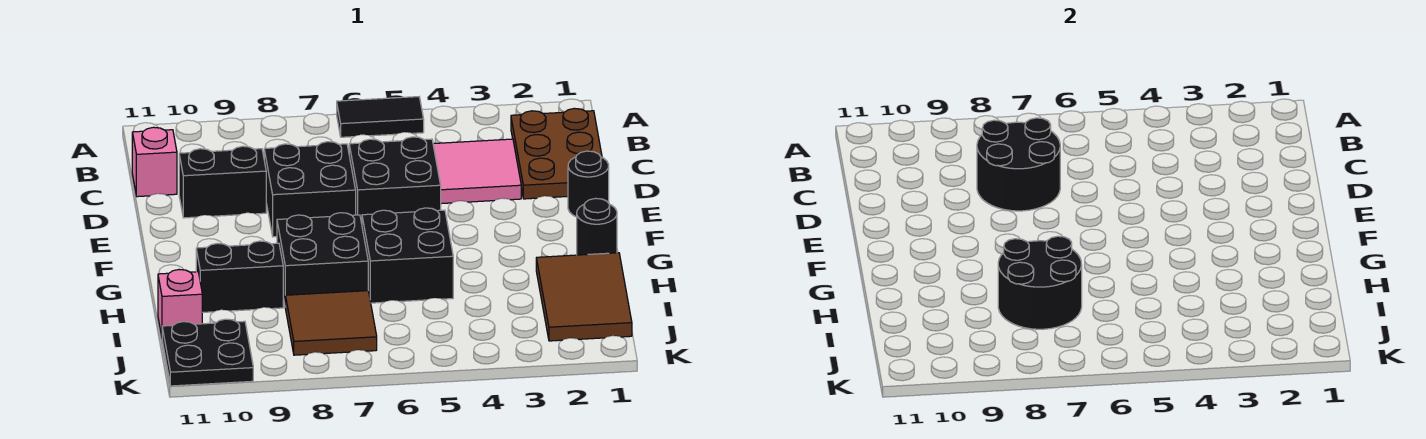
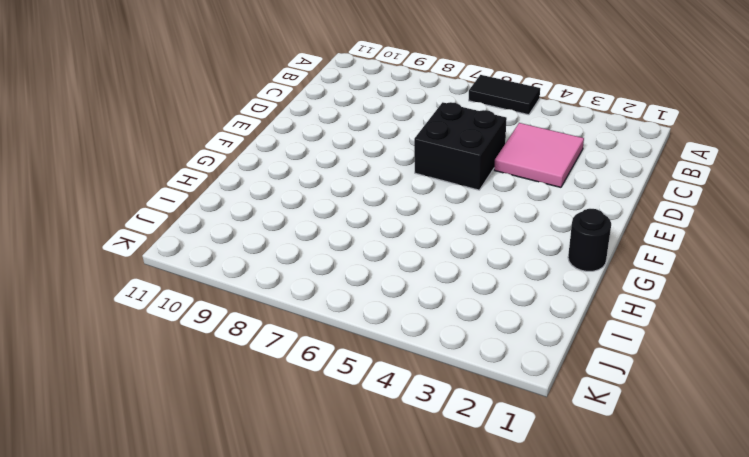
none -> brown plate B1:D2 level 1
none -> pink brick C11 level 1
none -> black brick D7:E8 level 1

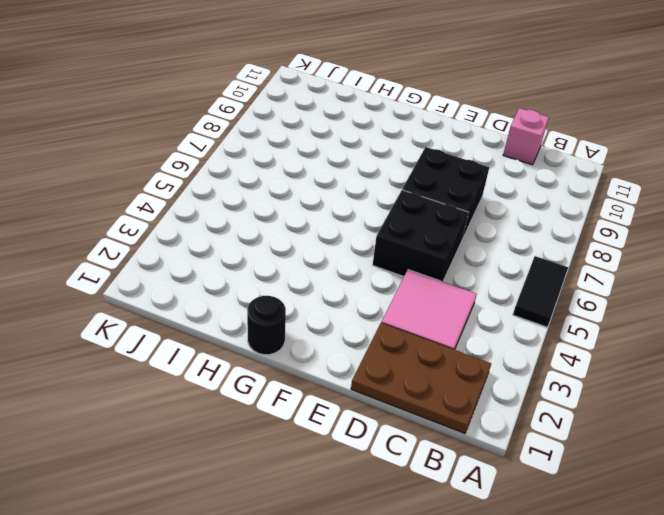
none -> black brick D9:D10 level 1
none -> black round brick E1 level 1
none -> black brick G5:H6 level 1

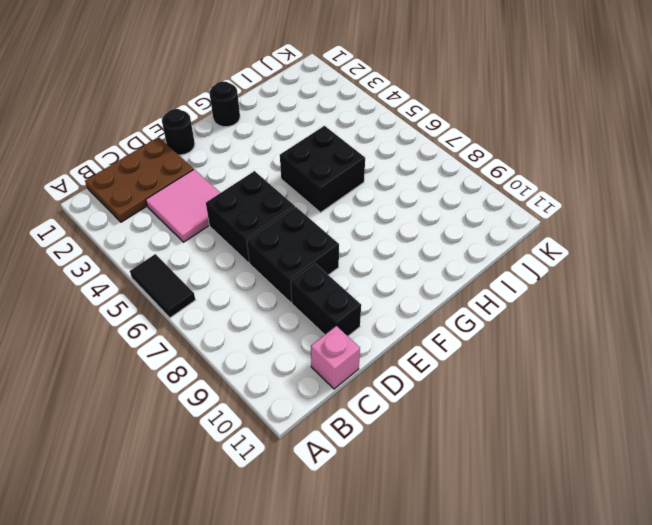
none -> black brick G7:H8 level 1
none -> brown tile H1:J2 level 1
none -> black brick H9:H10 level 1

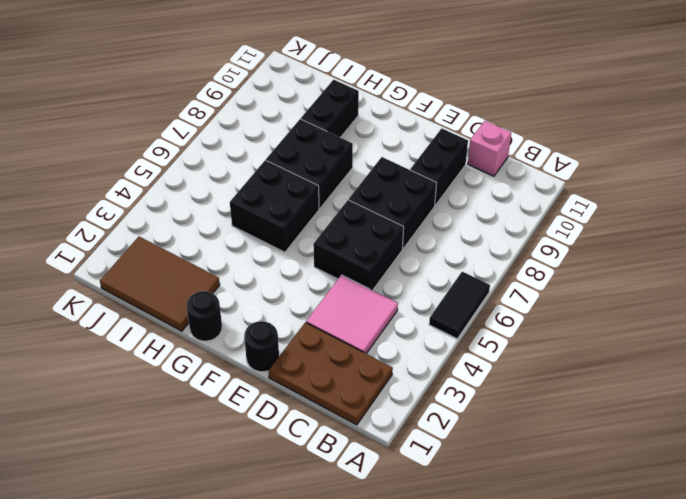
none -> brown tile I7:J8 level 1
none -> pink brick I11 level 1
none -> black plate J10:K11 level 1

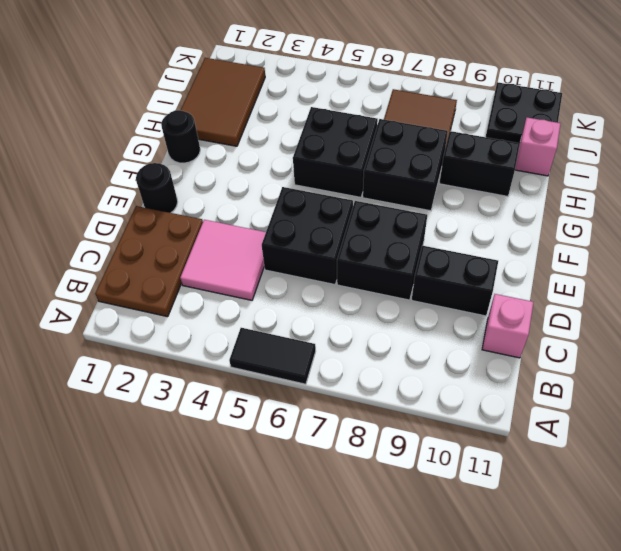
none -> black round brick C7:D8 level 2
none -> black round brick H7:I8 level 2

